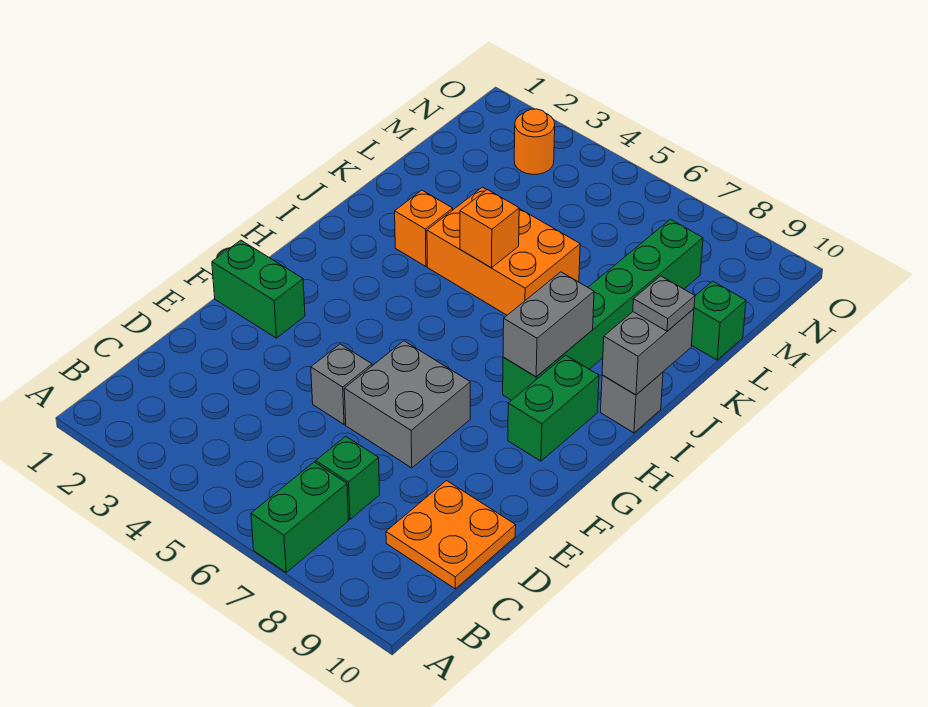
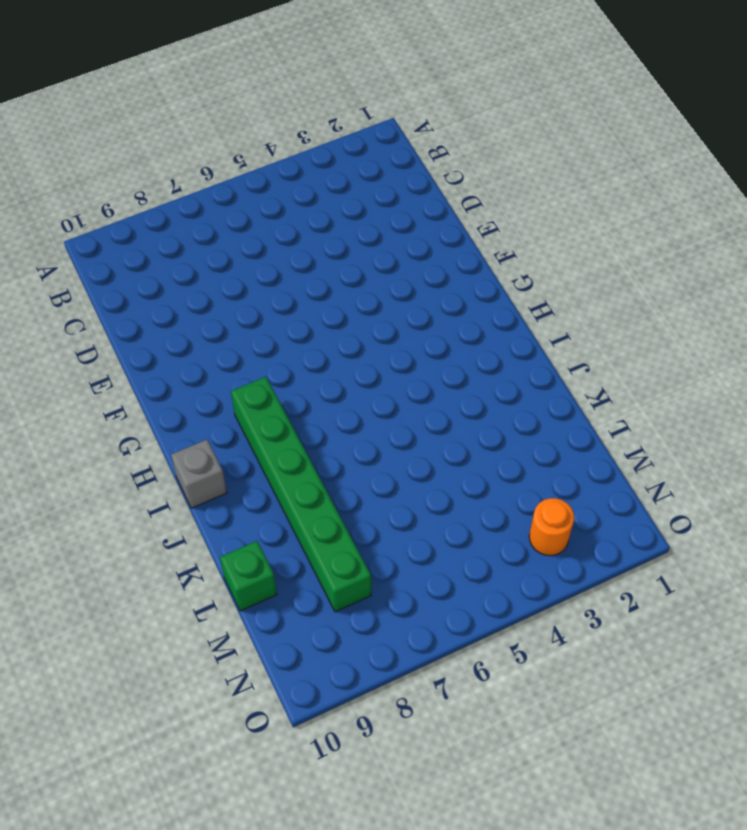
none -> green brick A7:B7 level 1
none -> green brick C7 level 1
none -> orange plate C9:D10 level 1

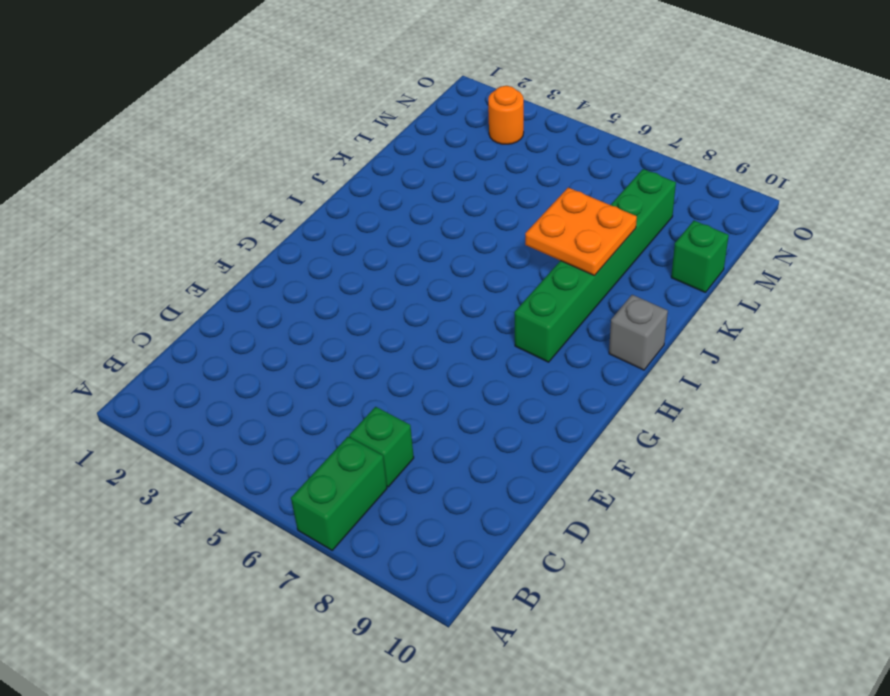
orange plate J7:K8 level 2 -> orange plate C9:D10 level 1
none -> grey brick E5 level 1
none -> grey brick E6:F7 level 1
none -> green brick F1:F2 level 1

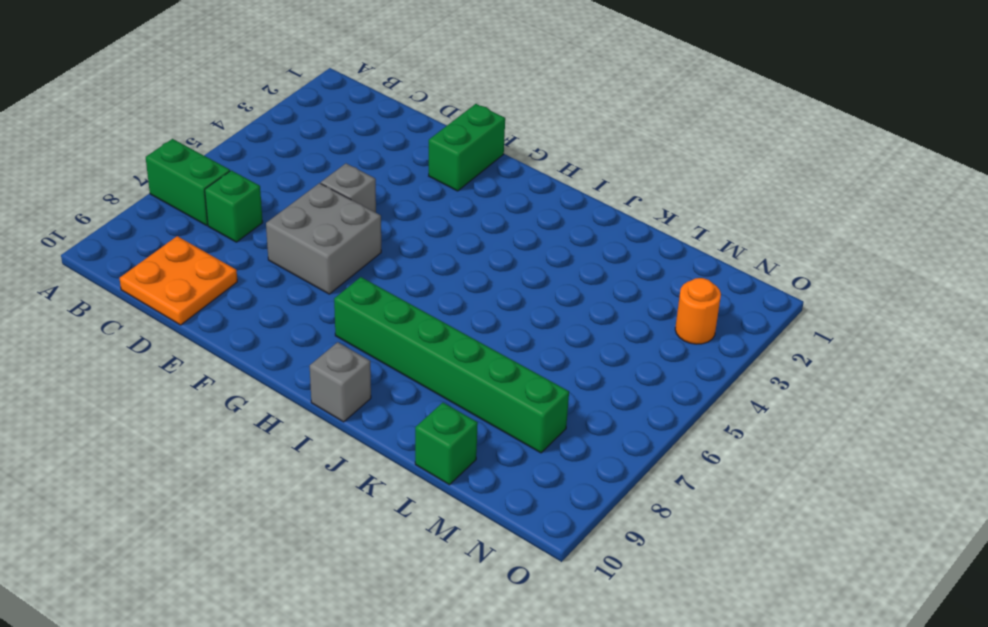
none -> green brick G9:H9 level 1
none -> orange brick J3 level 1
none -> orange brick J4:K6 level 1

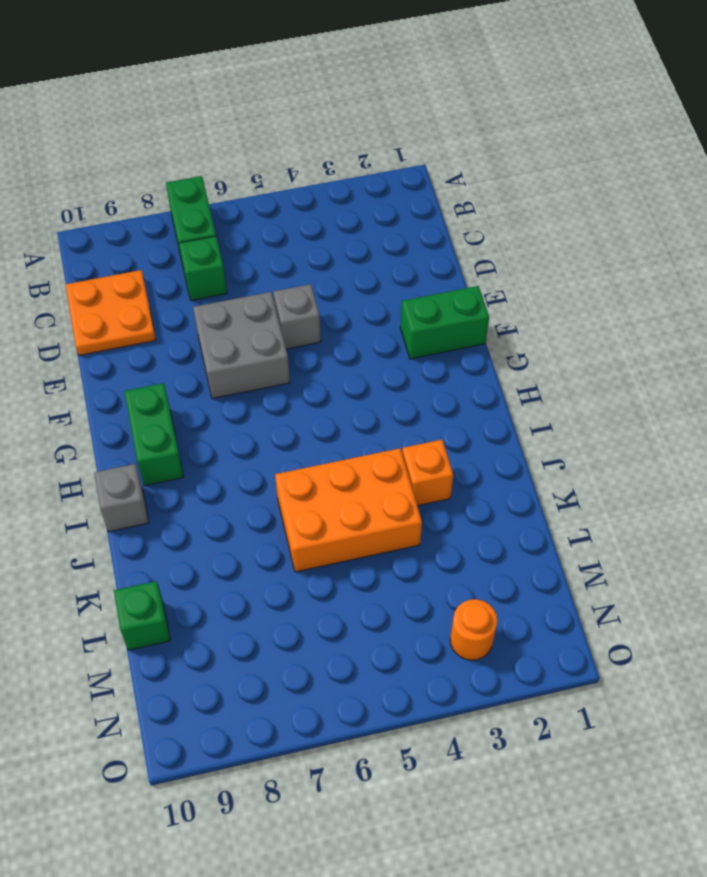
none -> green brick H8:M8 level 1
none -> grey brick H8:I8 level 2
none -> grey brick I10:J10 level 2

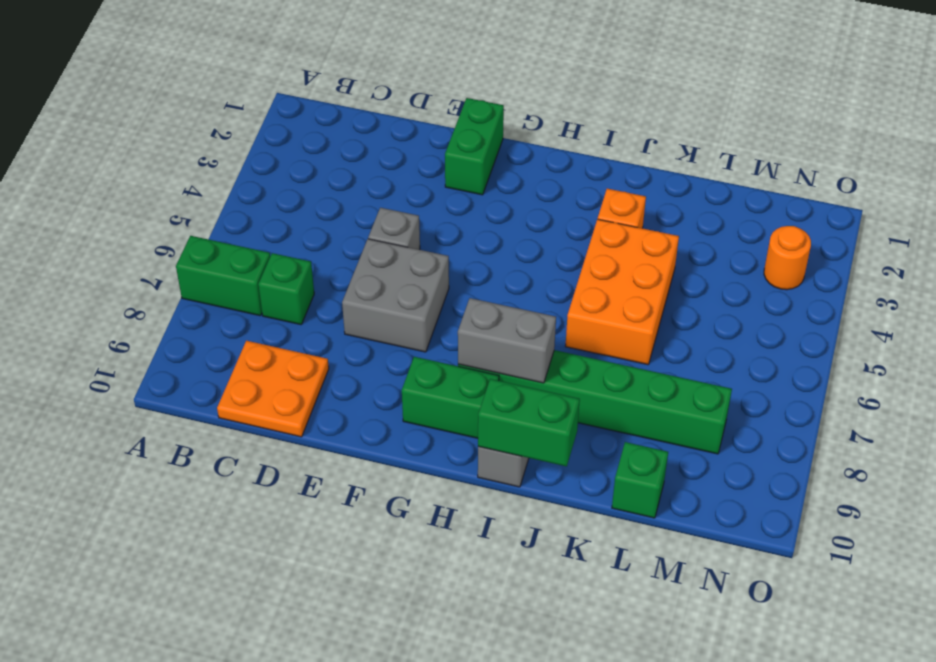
green brick I10:J10 level 2 -> grey brick I10:J10 level 2
none -> orange brick J5 level 2
none -> grey plate J10 level 3

